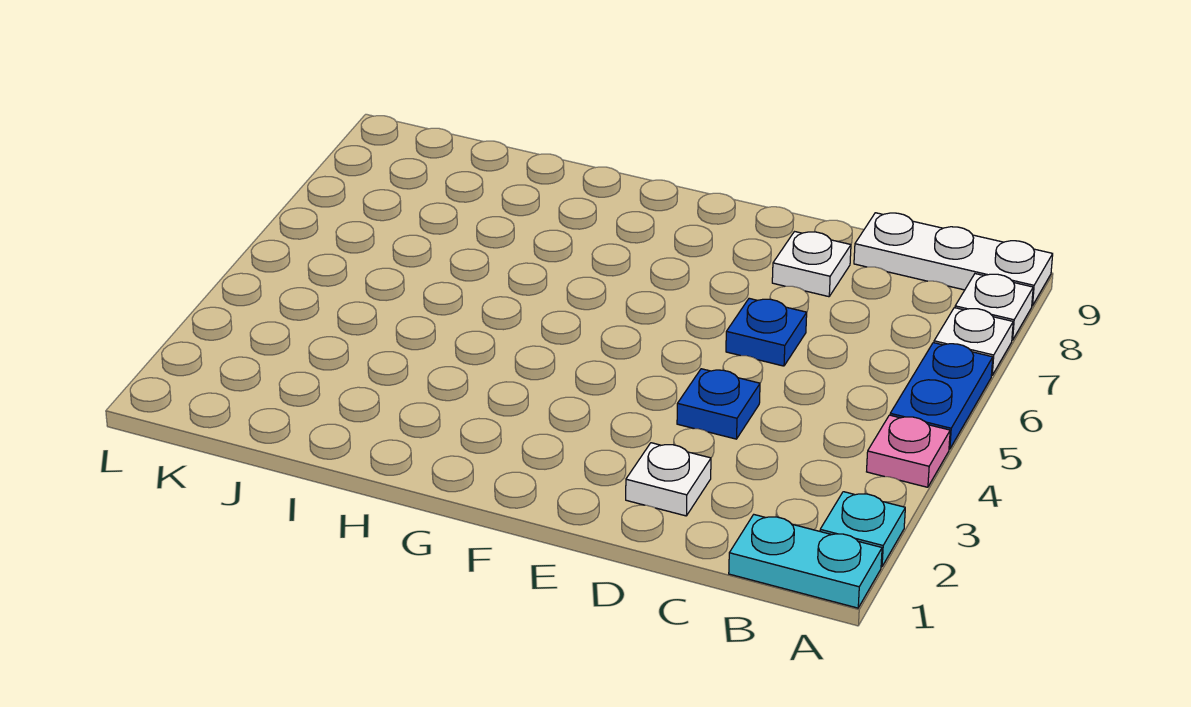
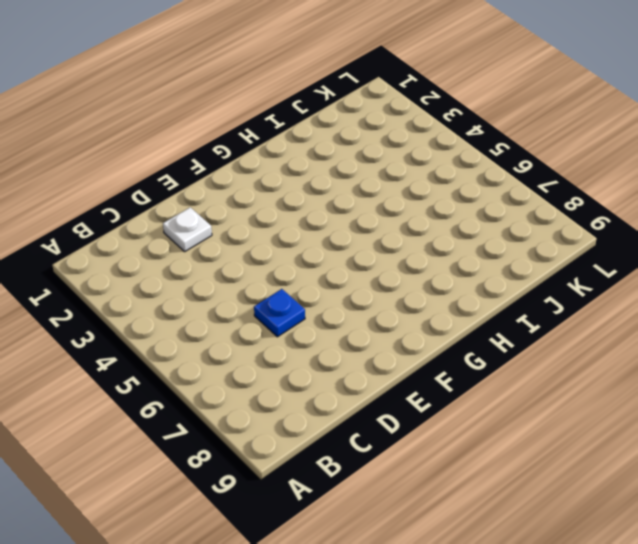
none -> cyan plate A1:B1 level 1
none -> cyan plate A2 level 1

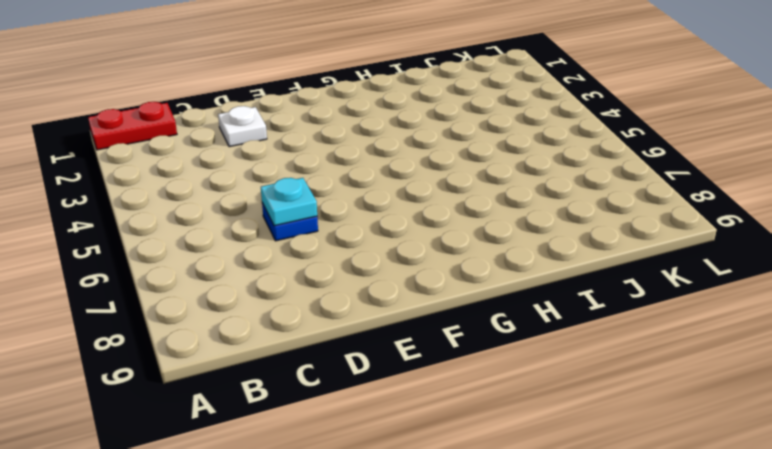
red plate A1:B1 level 1 -> cyan plate A1:B1 level 1
cyan plate D6 level 2 -> cyan plate A2 level 1
none -> pink plate A4 level 1
none -> blue plate A5:A6 level 1

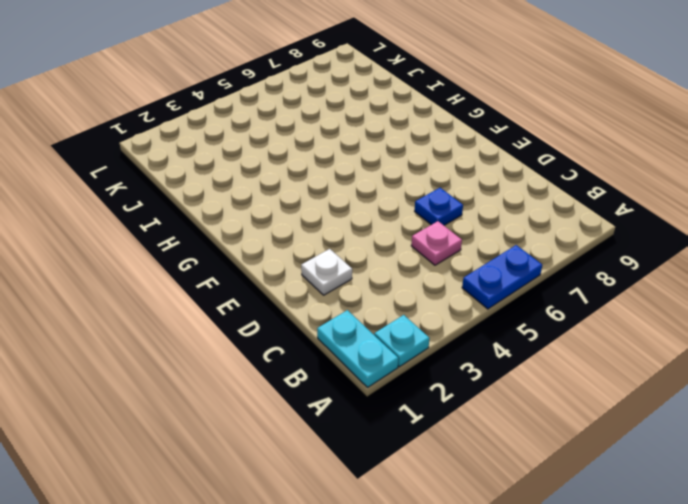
pink plate C5 level 1 -> pink plate A4 level 1
none -> white plate A7 level 1
none -> white plate A8 level 1

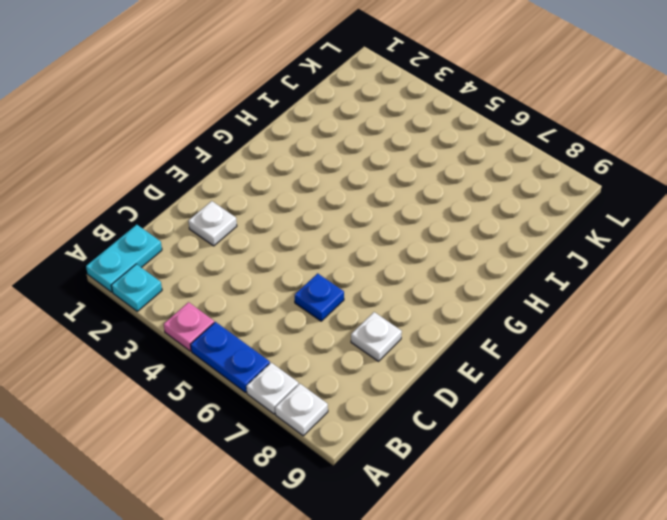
none -> white plate A9:C9 level 1
none -> blue plate D4 level 1

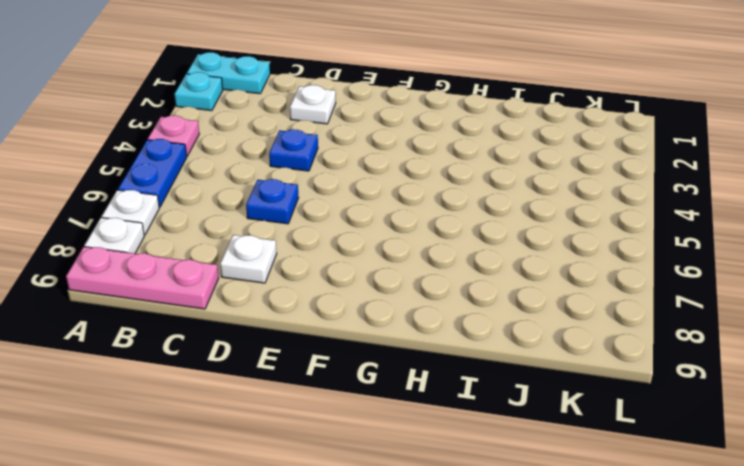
pink plate A9:C9 level 1 -> white plate A9:C9 level 1

